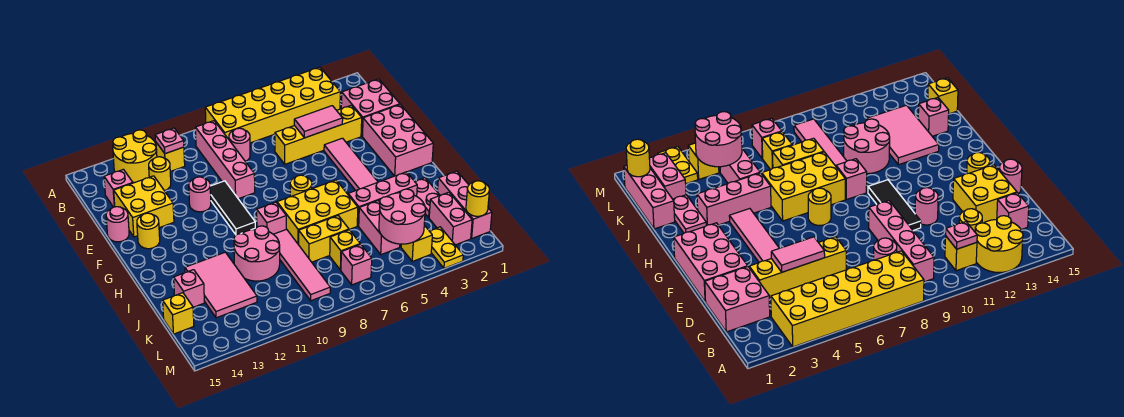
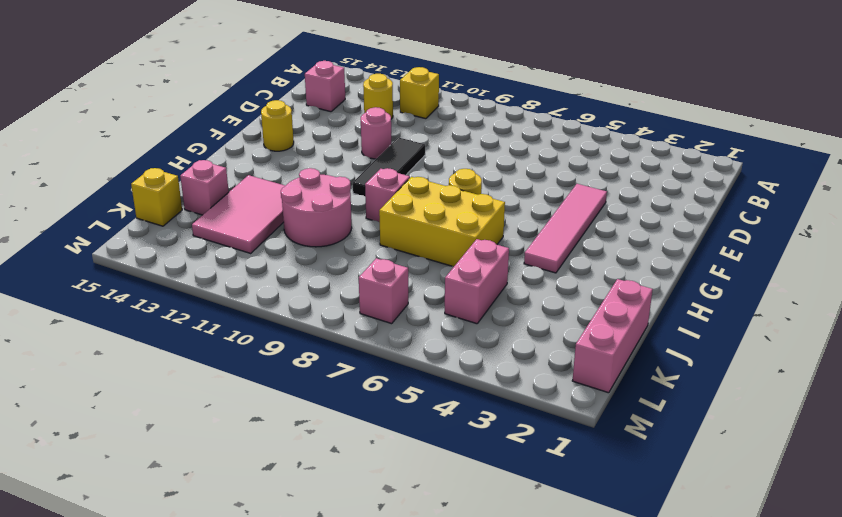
none -> yellow brick A3:B8 level 1
none -> yellow round brick A12:B13 level 1
none -> pink brick B9:E9 level 1
none -> pink brick C1:D2 level 1

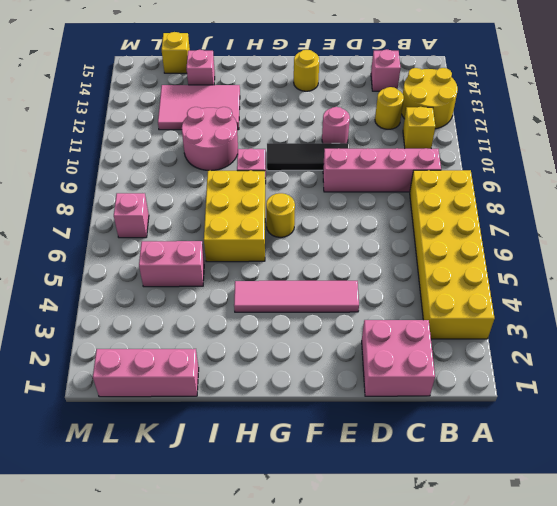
none -> pink round brick C8 level 1
none -> yellow brick D3:D6 level 1
none -> yellow brick D13:E14 level 1
none -> pink brick E1:G2 level 1

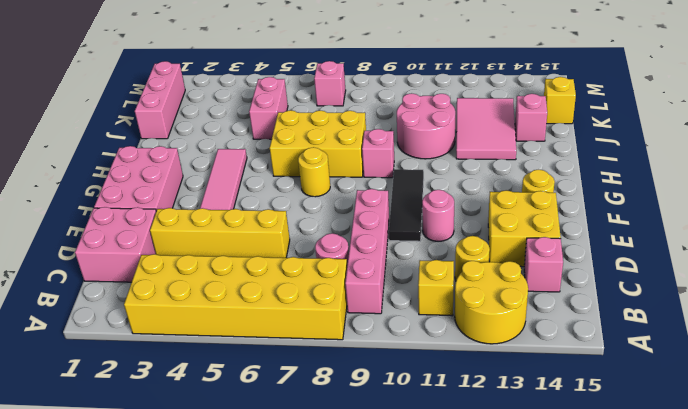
none -> pink round brick E15 level 1
none -> pink plate I2:J2 level 1
none -> pink brick I3:I5 level 1
none -> pink tile I9:L9 level 1

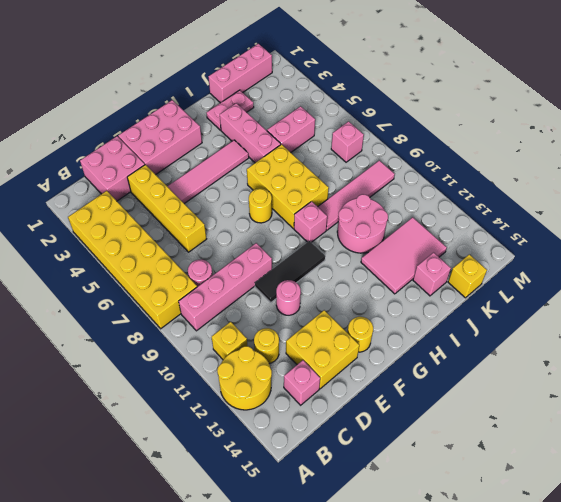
none -> pink round brick E15 level 1
none -> yellow brick J7:J8 level 1
none -> pink brick K2:L2 level 1
none -> yellow brick K7 level 1

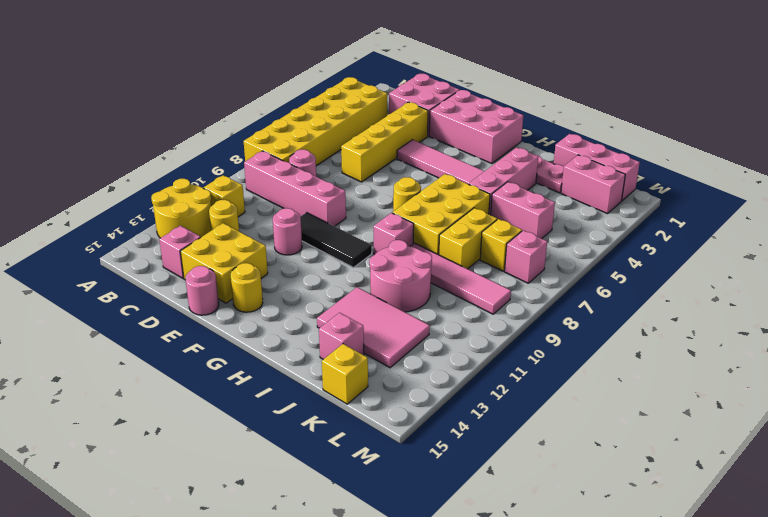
none -> yellow plate L3:M3 level 1
none -> yellow brick L4 level 1
none -> pink plate B11 level 2
none -> pink tile D4:D5 level 2

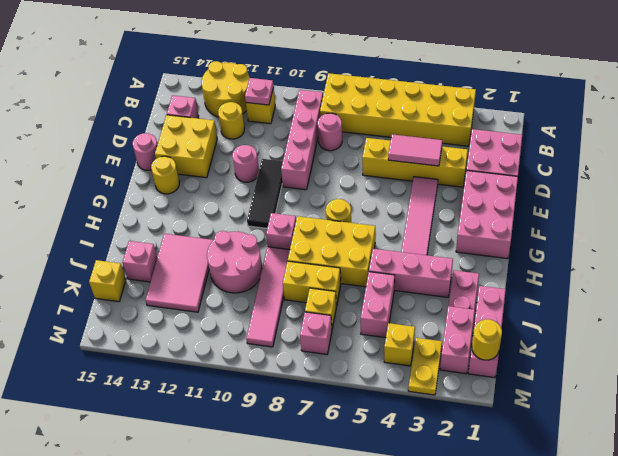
none -> pink round brick K4:L5 level 2

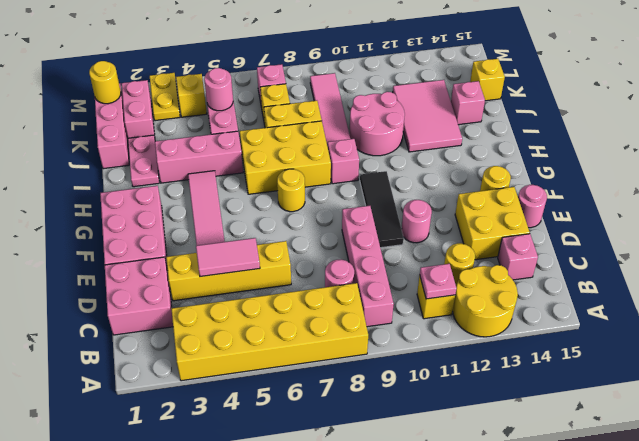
pink round brick K5 level 2 -> pink round brick K4:L5 level 2

